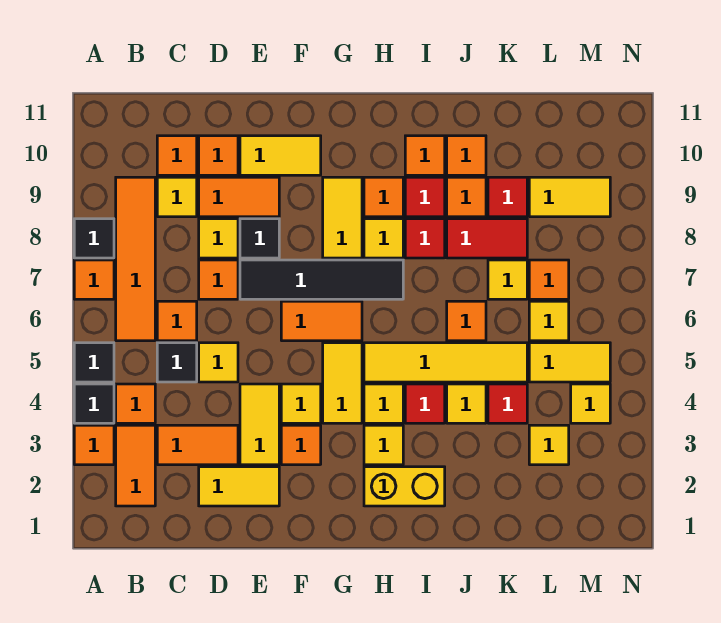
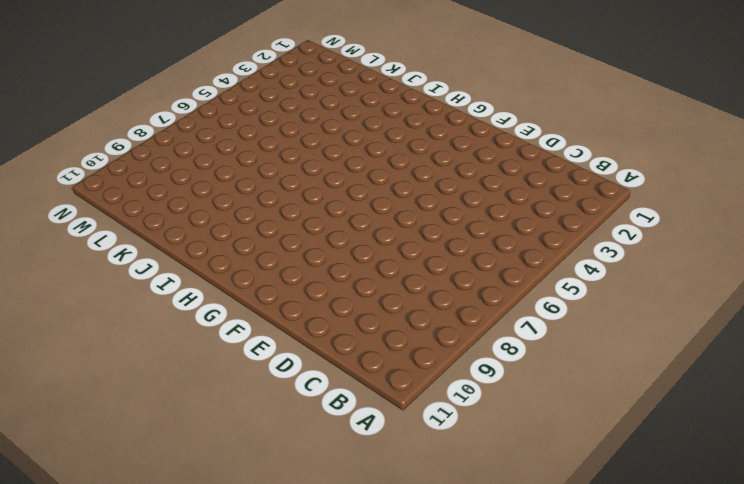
none -> orange tile A3 level 1
none -> black tile A4 level 1
none -> black tile A5 level 1
none -> orange tile A7 level 1

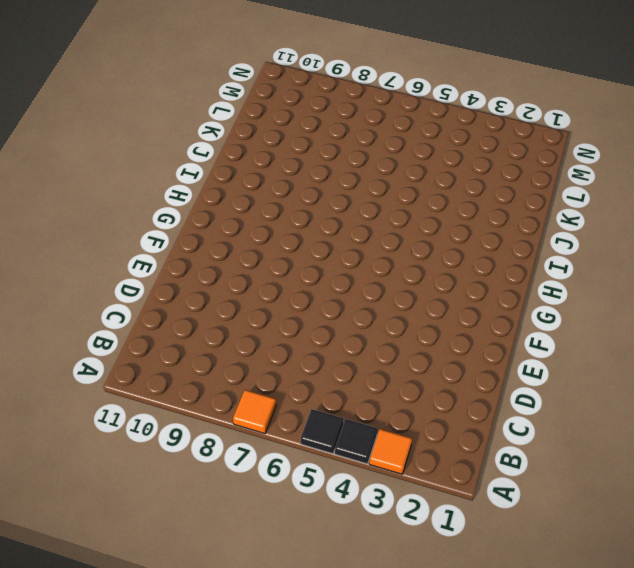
none -> black tile A8 level 1
none -> orange tile B2:B3 level 1
none -> orange tile B4 level 1
none -> orange tile B6:B9 level 1

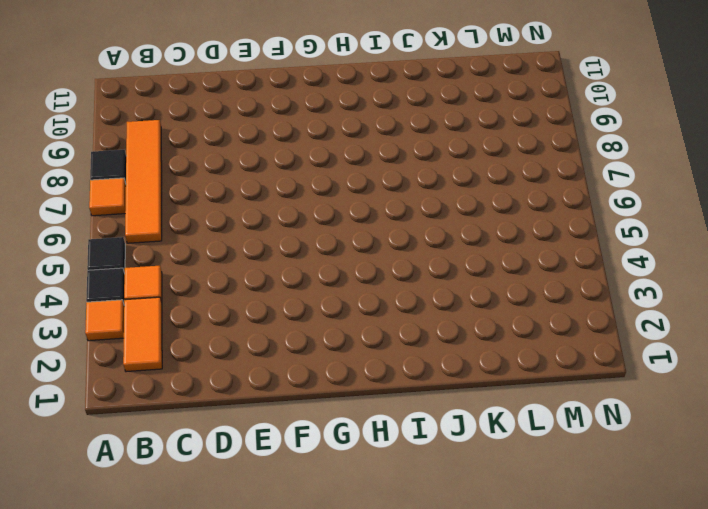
none -> orange tile C3:D3 level 1
none -> black tile C5 level 1
none -> orange tile C6 level 1
none -> yellow tile C9 level 1

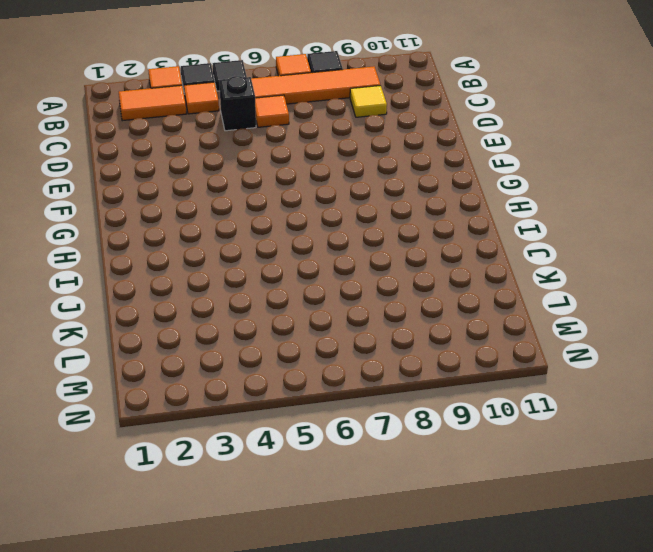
black brick C5 level 1 -> black tile C5 level 1
none -> orange tile C3:D3 level 1
none -> orange tile C10 level 1
none -> yellow tile D2:E2 level 1
none -> yellow tile D5 level 1

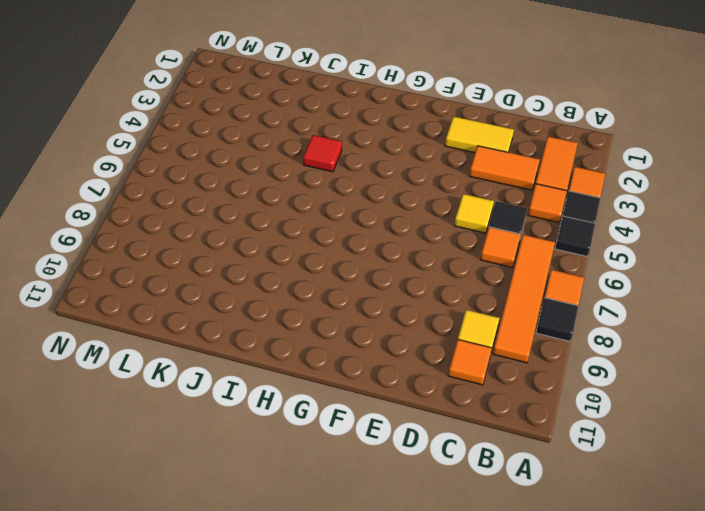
none -> orange tile D7 level 1
none -> yellow tile D8 level 1
none -> orange tile D9:E9 level 1
none -> orange tile D10 level 1

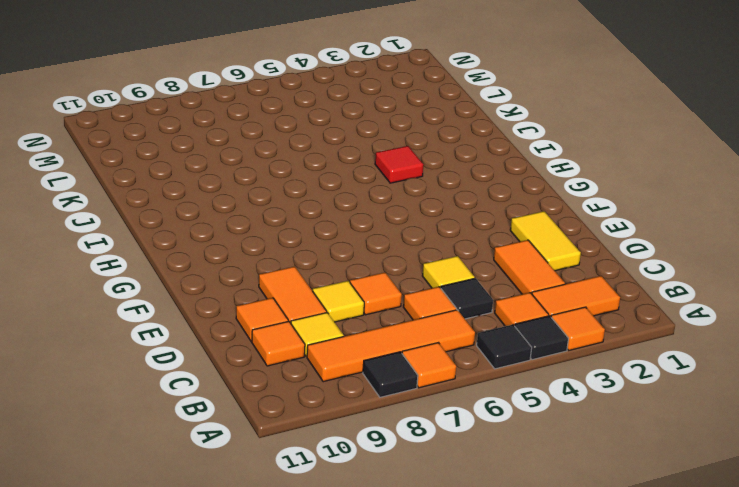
none -> yellow tile E3:E4 level 1
none -> black tile E7:H7 level 1
none -> black tile E8 level 1
none -> yellow tile E10:F10 level 1

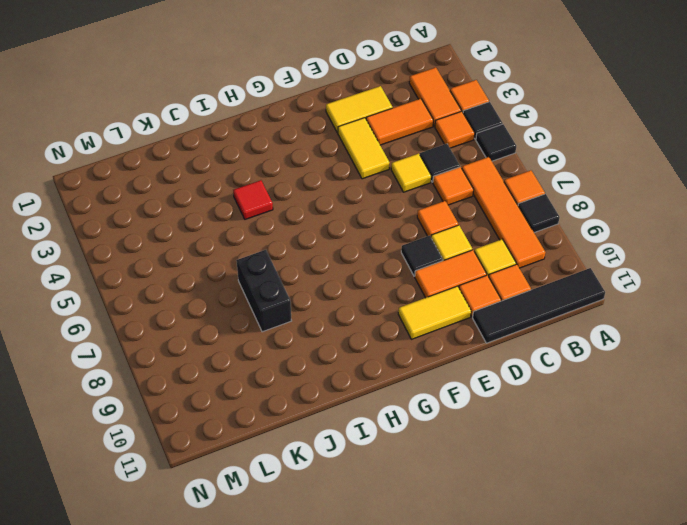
black tile A11:D11 level 1 -> black tile E7:H7 level 1
black brick J7:J8 level 1 -> red tile J8:K8 level 1
none -> orange tile F3 level 1
none -> yellow tile F4 level 1
none -> orange tile F6:G6 level 1
none -> yellow tile G4:G5 level 1

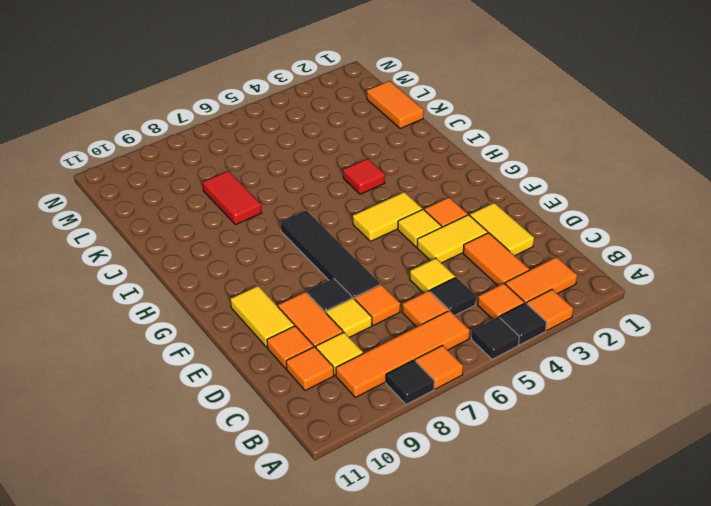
orange tile K1:L1 level 1 -> orange tile F6:G6 level 1
none -> yellow tile G8:G9 level 1
none -> yellow brick H2:I2 level 1
none -> yellow tile H3 level 1
none -> yellow tile H4 level 1

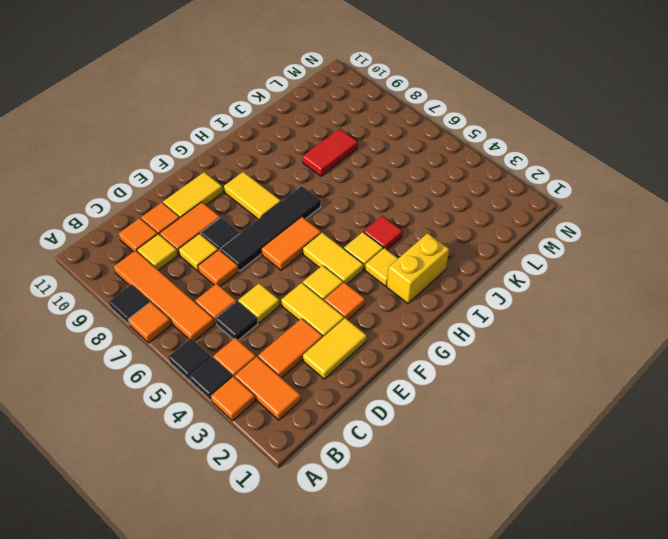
none -> yellow tile H5:K5 level 1
none -> yellow tile H8 level 1
none -> orange tile H9 level 1
none -> red tile I8 level 1

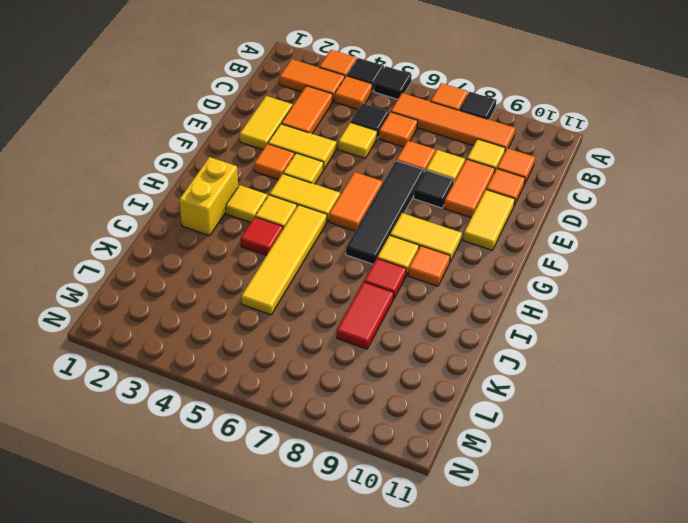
none -> red tile I9 level 1
none -> orange tile I10 level 1
none -> yellow tile J4 level 1
none -> orange tile J6 level 1

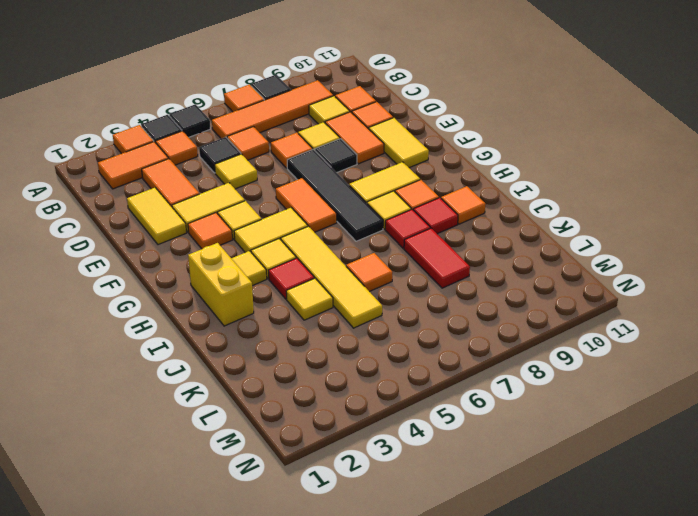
none -> orange tile J9 level 1
none -> orange tile J10 level 1
none -> red tile K4 level 1
none -> yellow tile K7 level 1

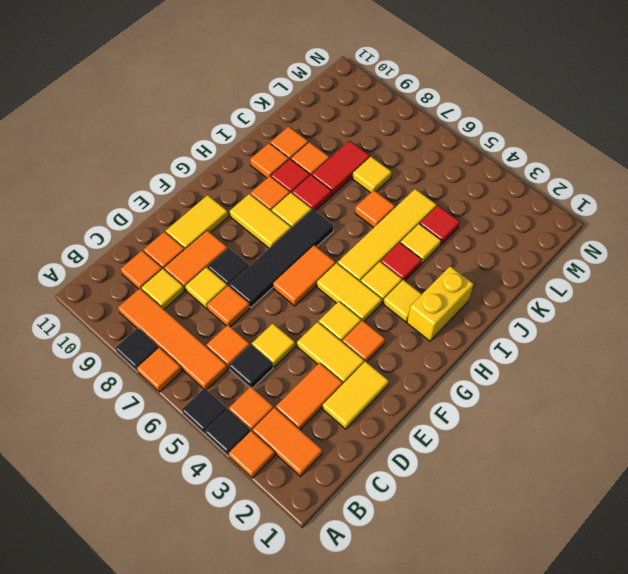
none -> red tile K9 level 1
none -> yellow tile L3 level 1
none -> yellow tile L5:M5 level 1
none -> yellow tile L6 level 1

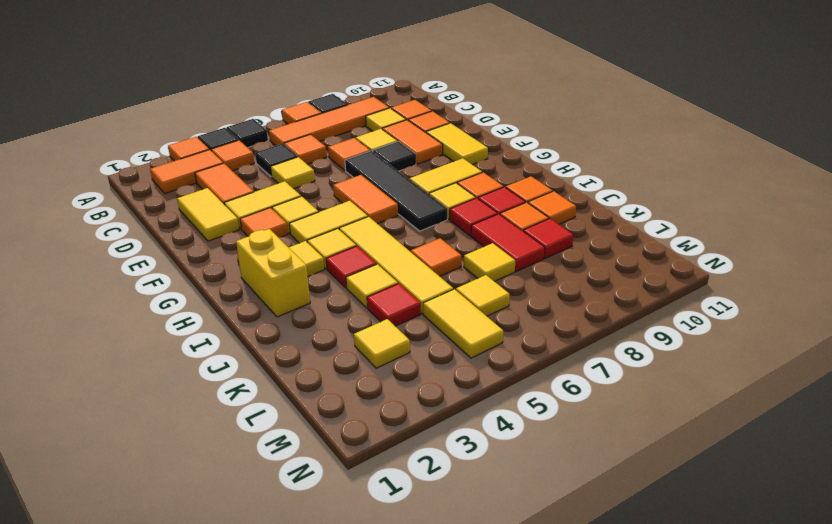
none -> orange tile L7 level 1
none -> yellow tile L9:M9 level 1
none -> yellow tile M4 level 1

